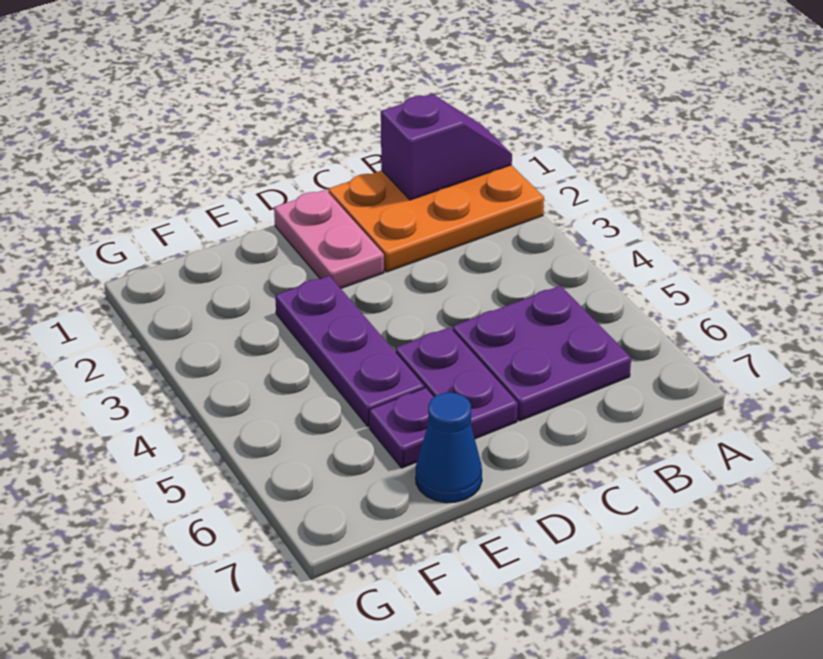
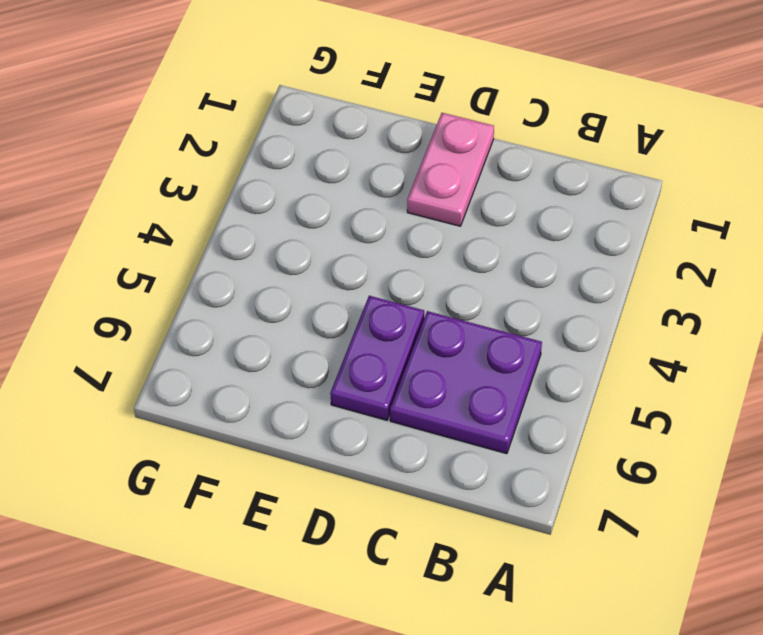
none -> orange plate A1:C2 level 1
none -> purple plate E3:E5 level 1

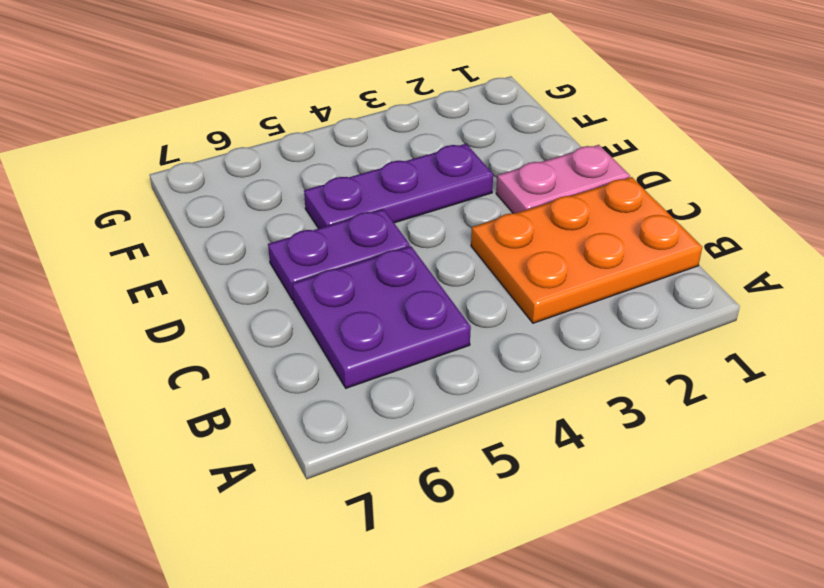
orange plate B1:C3 level 1 -> orange plate A1:C2 level 1
none -> purple plate E6 level 1
none -> blue cone E7 level 1

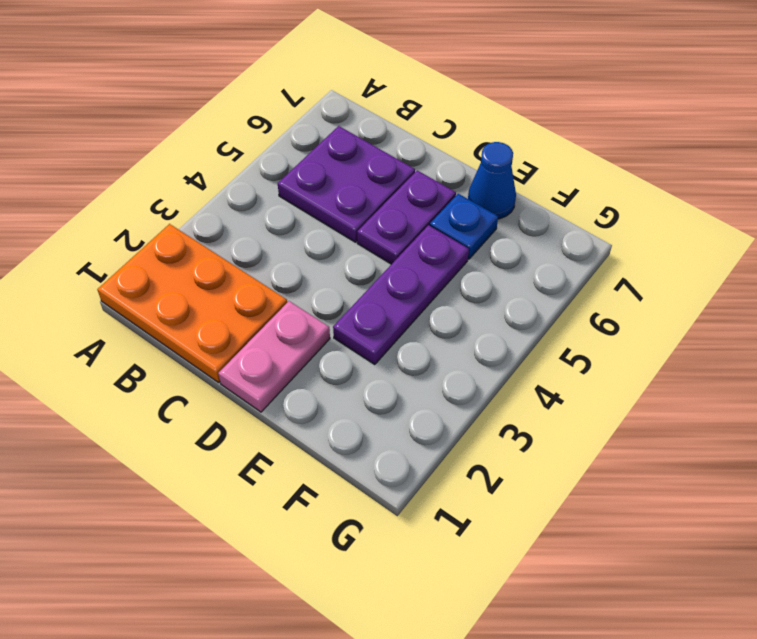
blue plate E6 level 1 -> purple plate E6 level 1
none -> purple slope A1:B1 level 2 top B

